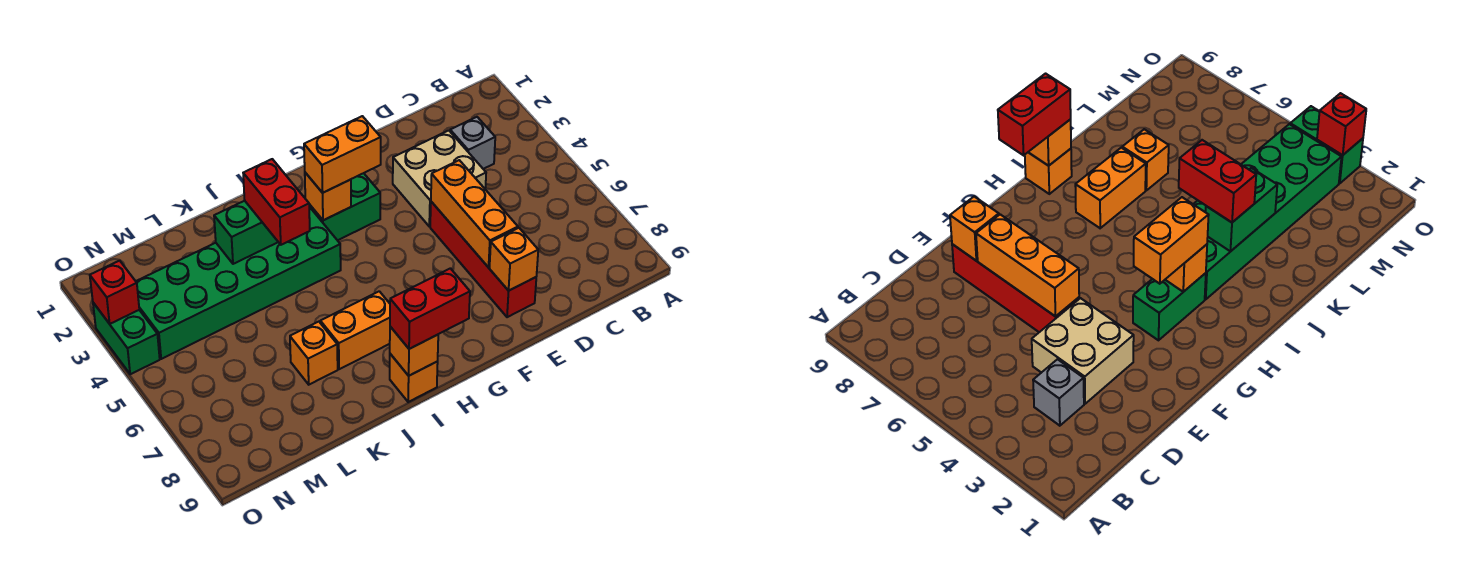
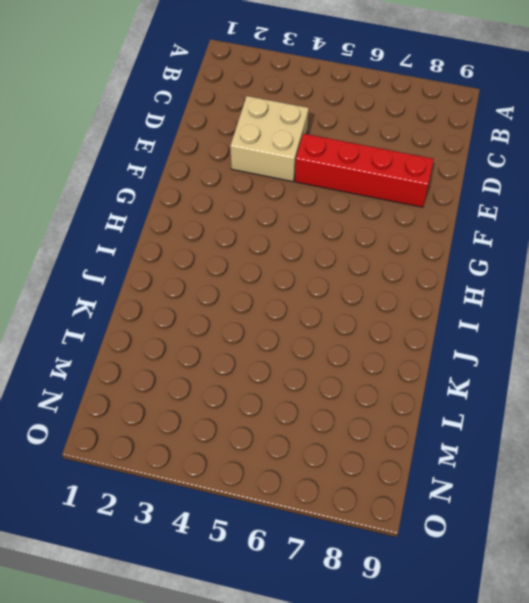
none -> grey brick C3 level 1
none -> green brick G3:H3 level 1
none -> green brick I3:N4 level 1

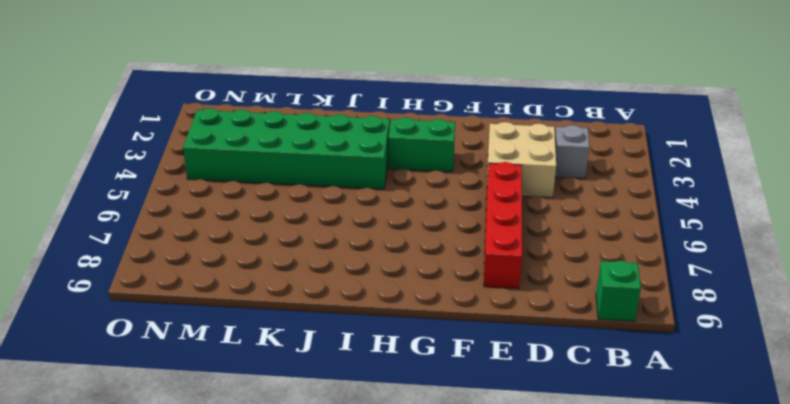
green brick B9 level 1 -> none
none -> orange brick I7:J7 level 1
none -> orange brick I9 level 1
none -> orange brick K7 level 1

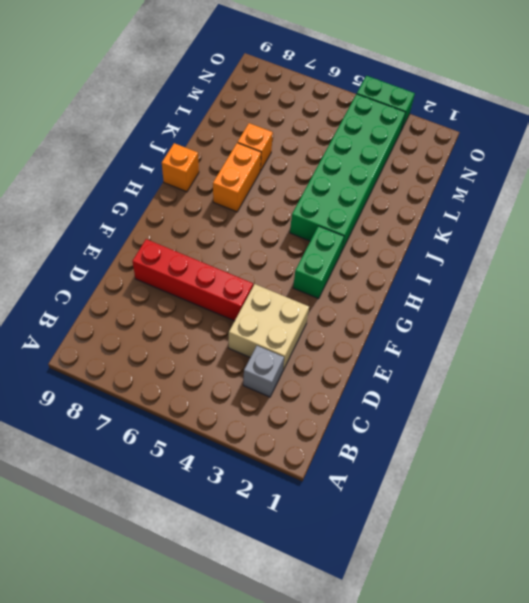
none -> orange brick E5:E7 level 2
none -> orange brick E8 level 2
none -> orange brick H3 level 2

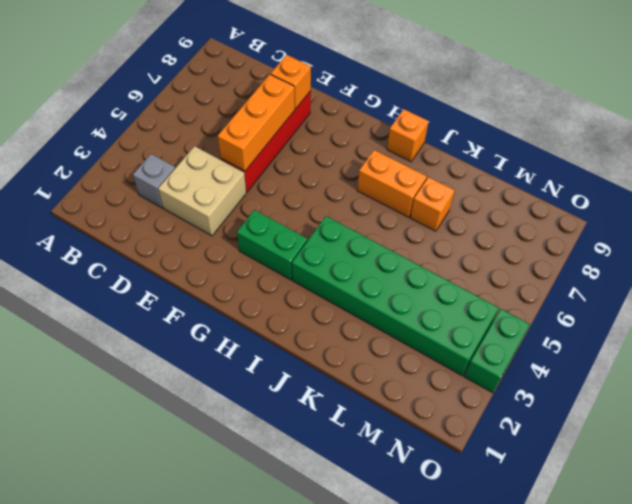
none -> orange brick H3 level 2
none -> orange brick I9 level 2
none -> green brick J3:K3 level 2

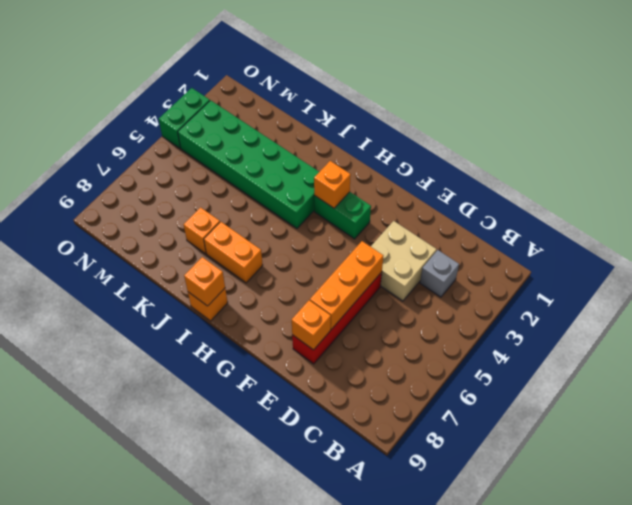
none -> green brick J3:K3 level 2
none -> red brick O3 level 2
none -> orange brick G3:H3 level 3

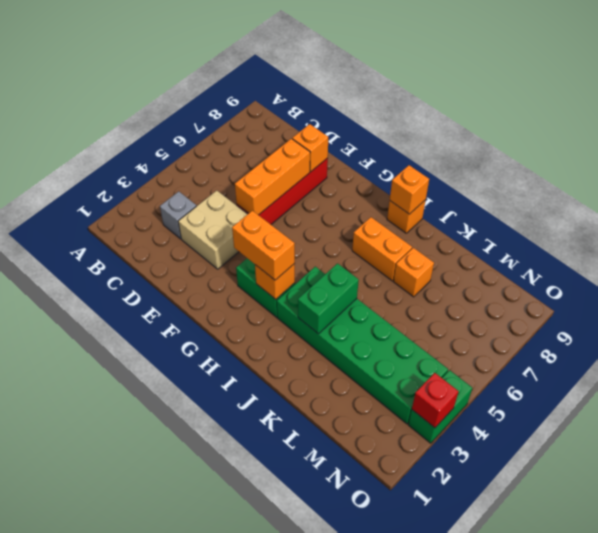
green brick J3:J4 level 2 -> green brick J3:K3 level 2
none -> red brick H9:I9 level 3
none -> red brick J3:J4 level 3

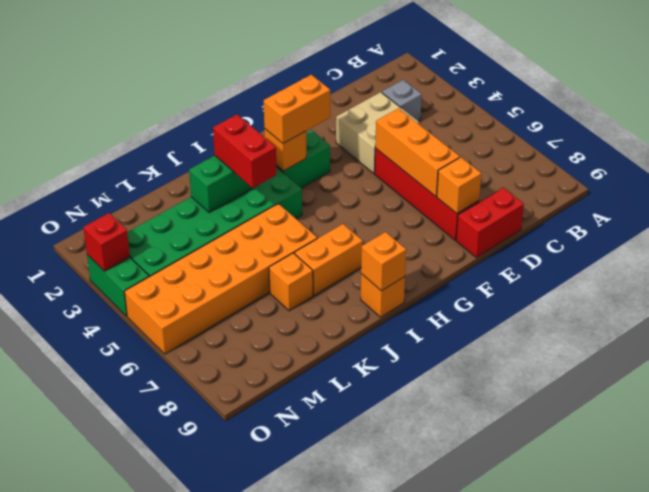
red brick D9:E9 level 1 -> red brick H9:I9 level 3
orange brick J5:O6 level 1 -> none

